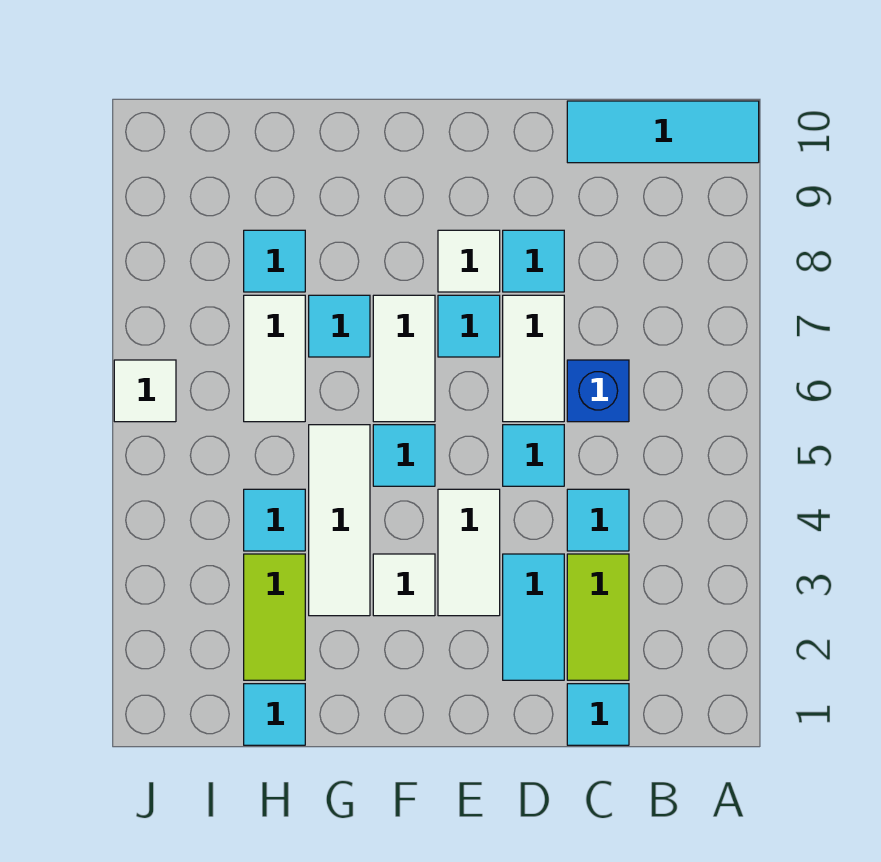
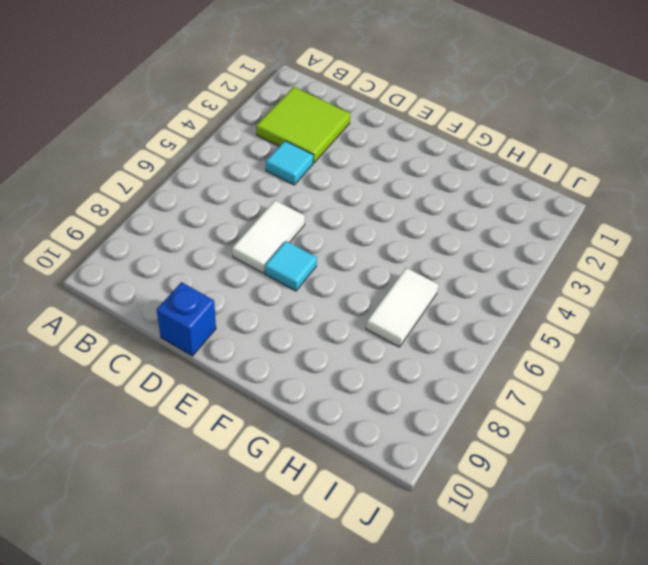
lime tile B2:C3 level 1 -> lime tile C2:C3 level 1
blue brick D10 level 1 -> blue brick C6 level 1
none -> cyan tile A10:C10 level 1
none -> cyan tile C1 level 1
none -> cyan tile D2:D3 level 1

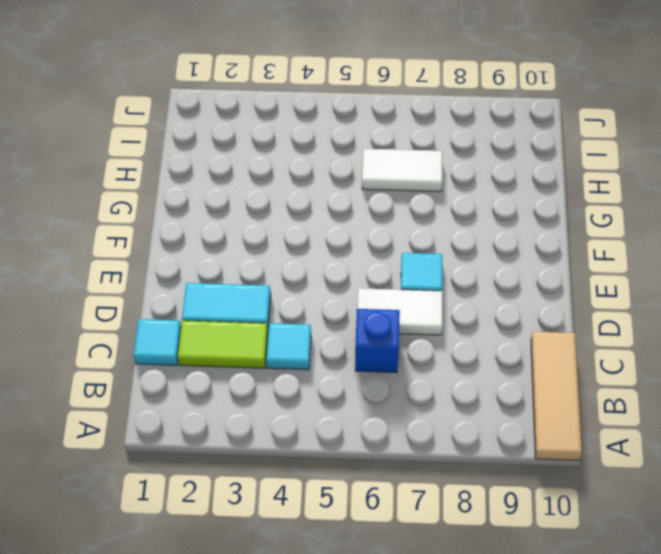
tan tile A10:C10 level 1 -> cyan tile A10:C10 level 1
none -> cyan tile D5 level 1
none -> cyan tile D8 level 1
none -> white tile E3:E4 level 1

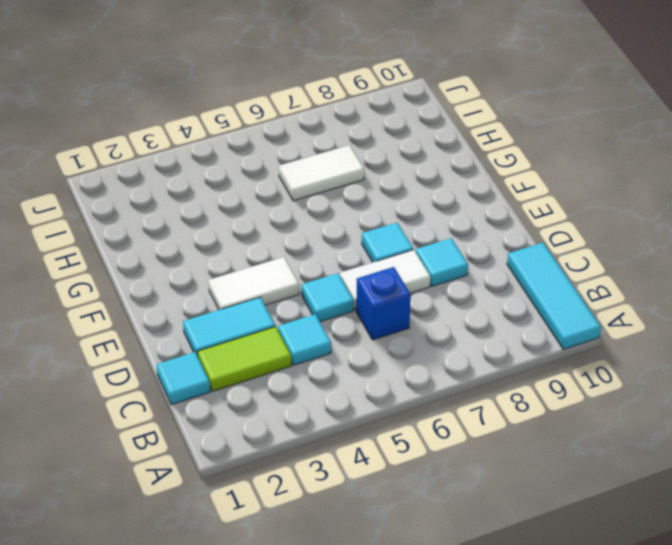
none -> white tile E8 level 1
none -> white tile F3 level 1
none -> cyan tile F5 level 1

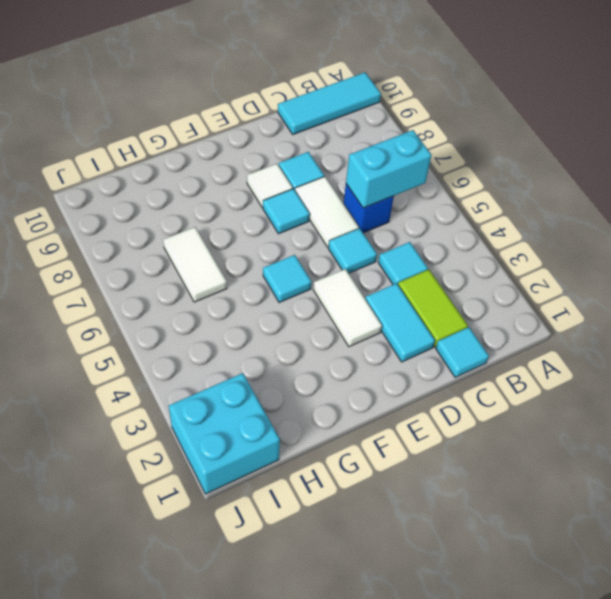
cyan brick B6:C6 level 2 -> none
cyan brick I1:J2 level 1 -> none
none -> white tile F3 level 1
none -> white tile F6:F7 level 1
none -> white tile G3:G5 level 1

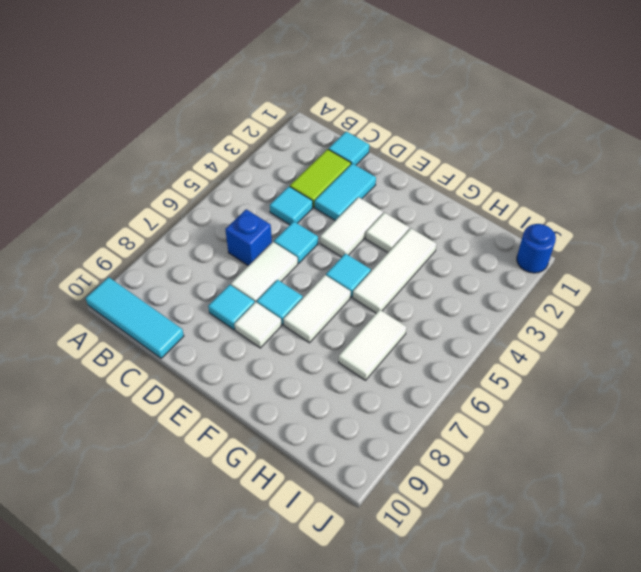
blue round brick J1 level 1 -> none
none -> cyan tile G7 level 1
none -> cyan tile H1 level 1
none -> lime tile H2:H3 level 1

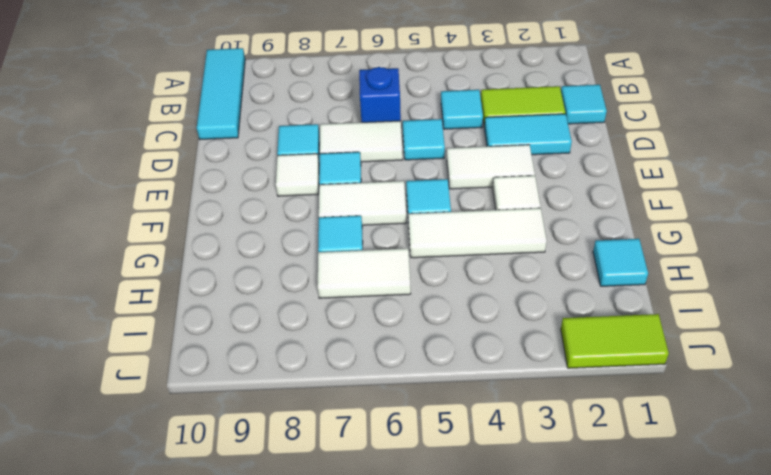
lime tile J1:J2 level 1 -> lime tile H2:H3 level 1
none -> cyan tile H4 level 1
none -> cyan tile H8 level 1
none -> white tile J6 level 1

